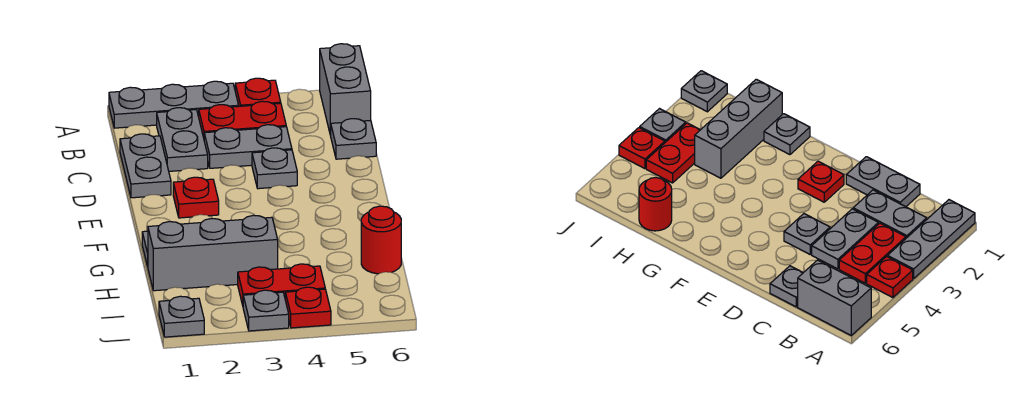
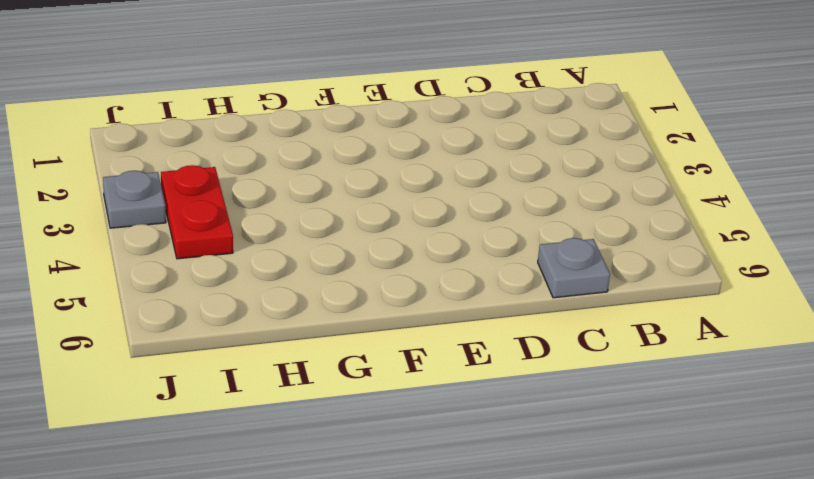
none -> grey plate A1:A3 level 1
none -> red plate A4 level 1
none -> grey brick A6:B6 level 1

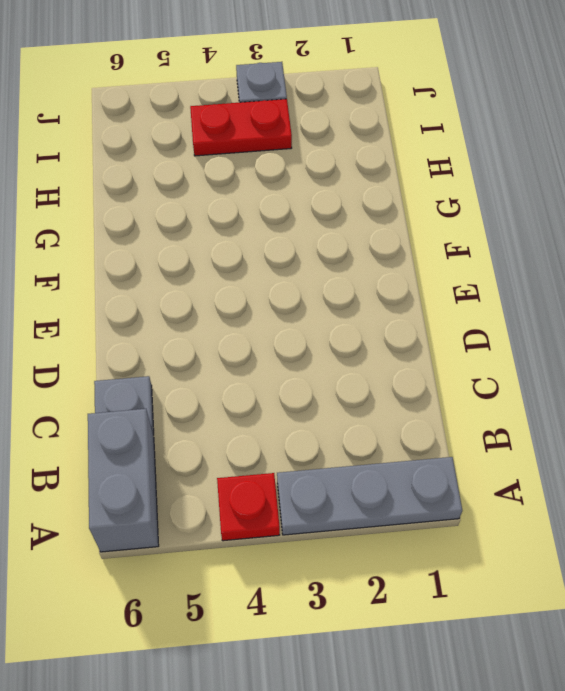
none -> grey plate B2:C2 level 1
none -> red plate B3:B4 level 1
none -> grey plate C1:D1 level 1

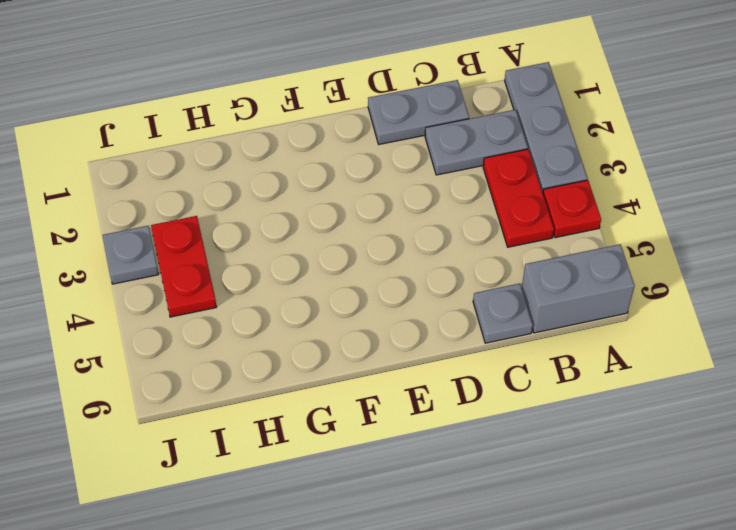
none -> grey plate C3:C4 level 1
none -> grey plate D4 level 1
none -> red plate E2 level 1

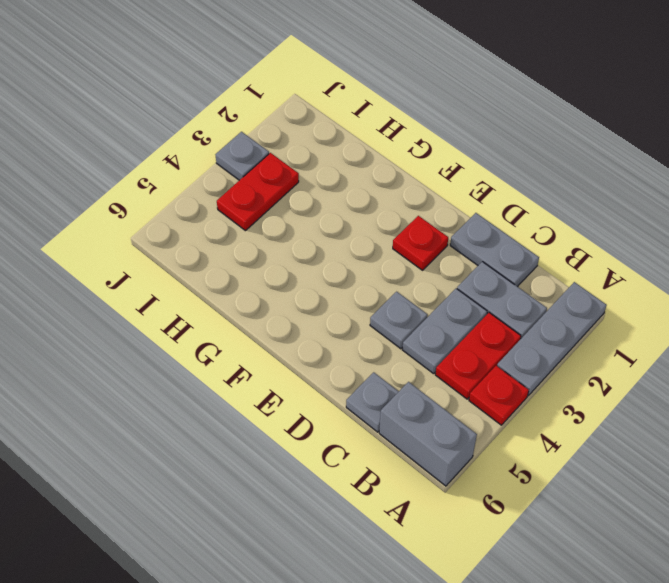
none -> grey plate G1 level 1
none -> grey brick H1:H3 level 1
none -> red round brick H6 level 1

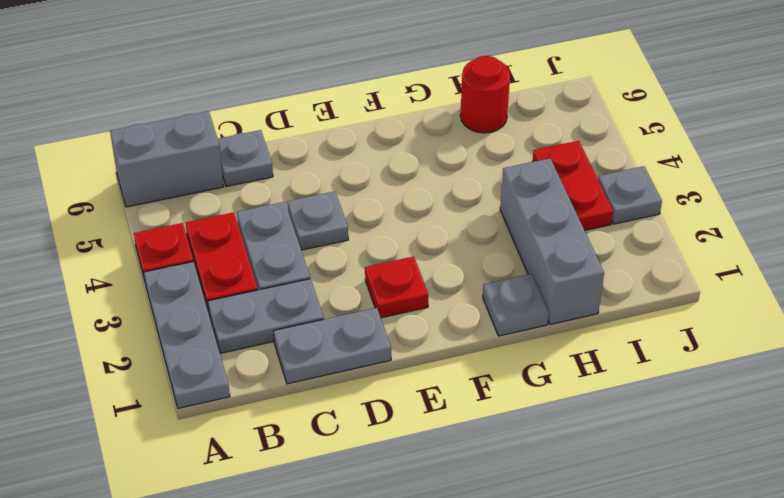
none -> grey plate J1 level 1
none -> red plate J4 level 1

